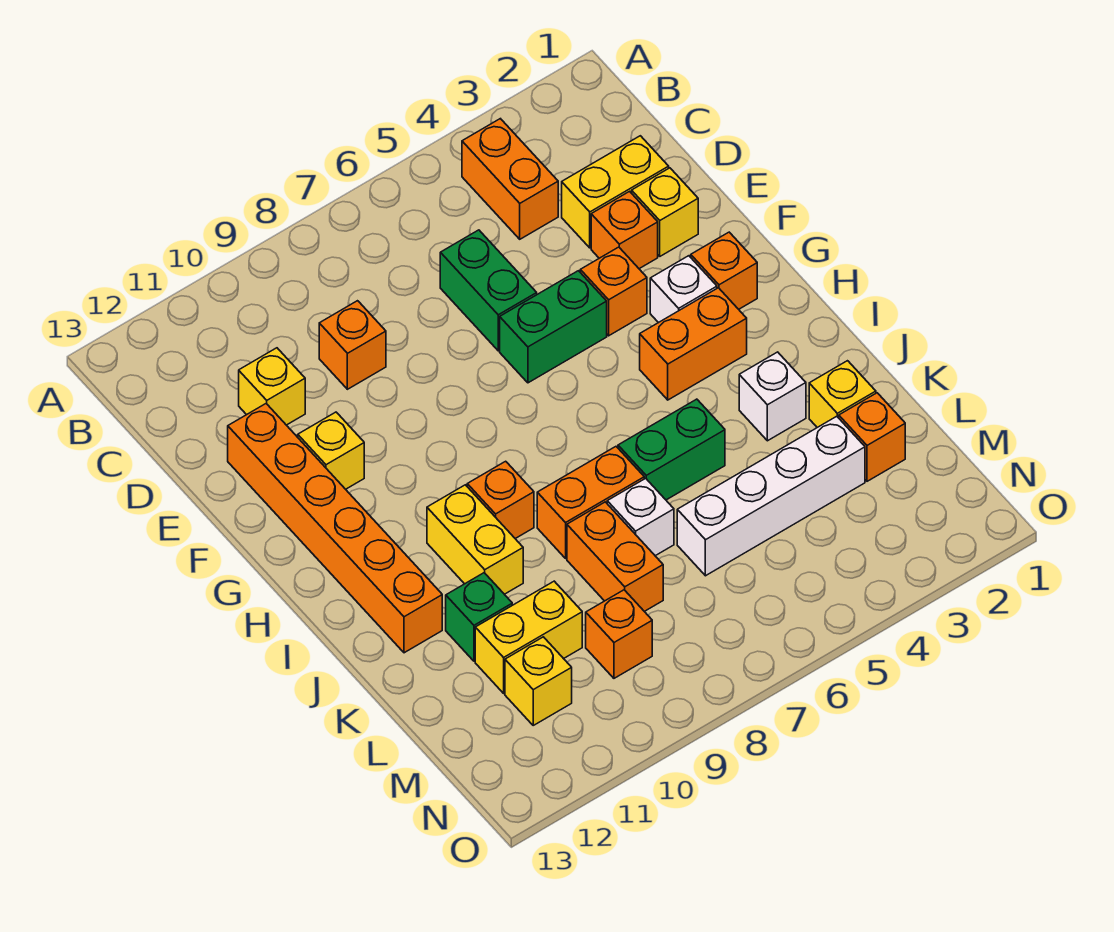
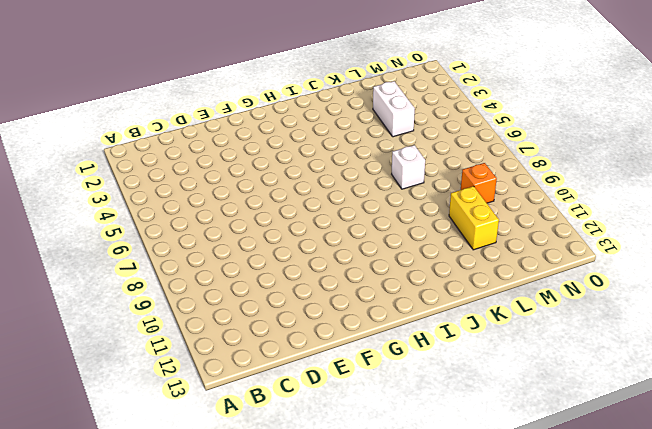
white brick L3:L4 level 1 -> white brick L3:L6 level 1
none -> orange brick B4:C4 level 1
none -> yellow brick D2:D3 level 1
none -> green brick D6:E6 level 1

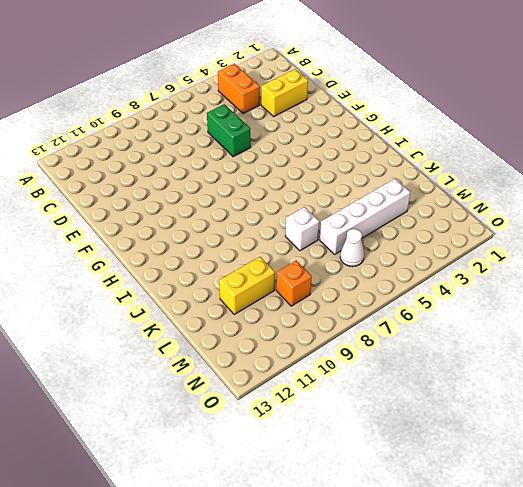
white cone M6 level 1 -> none
none -> orange brick D9 level 1
none -> yellow brick D11 level 1
none -> yellow brick E2 level 1

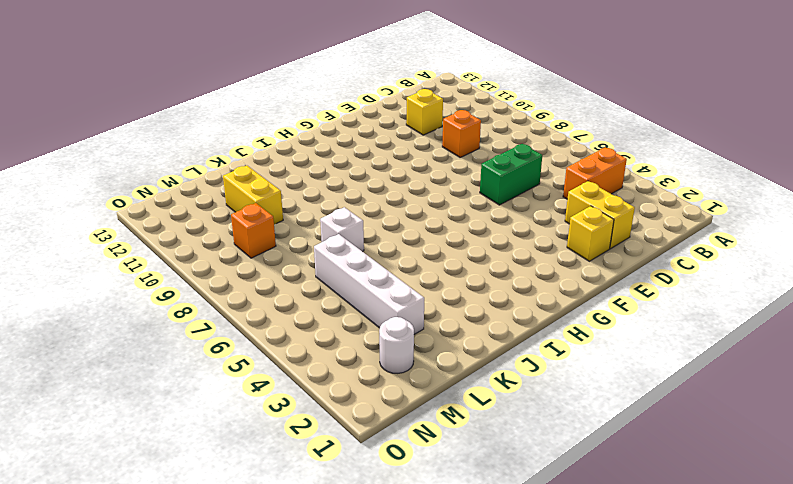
white round brick M2 level 1 -> none
none -> orange brick E3 level 1
none -> orange brick E12:J12 level 1
none -> orange brick F4 level 1

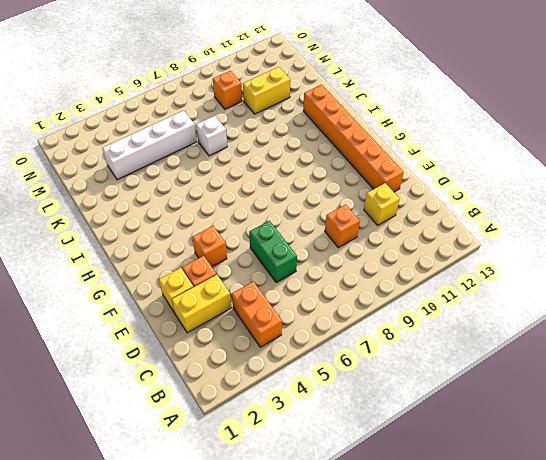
none -> green brick F5:F6 level 1
none -> yellow brick F11 level 1
none -> orange brick G2 level 1

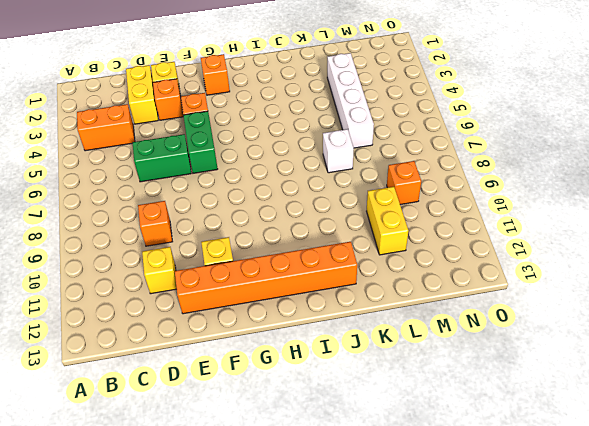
none -> white brick G3 level 1
none -> orange brick H3:H4 level 1
none -> orange brick I9 level 1

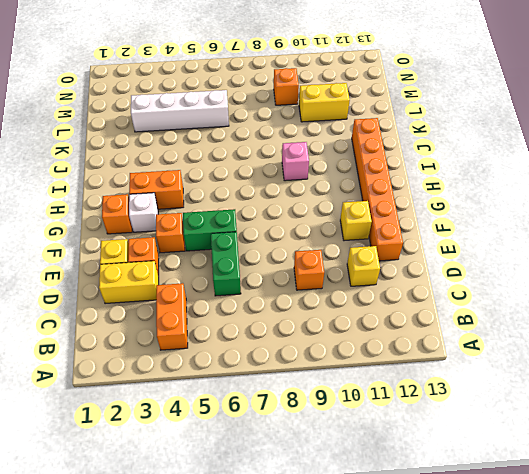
pink brick I9 level 1 -> orange brick I9 level 1
none -> yellow brick I10:J10 level 1
none -> white brick J3 level 1
none -> green brick J5:J6 level 1

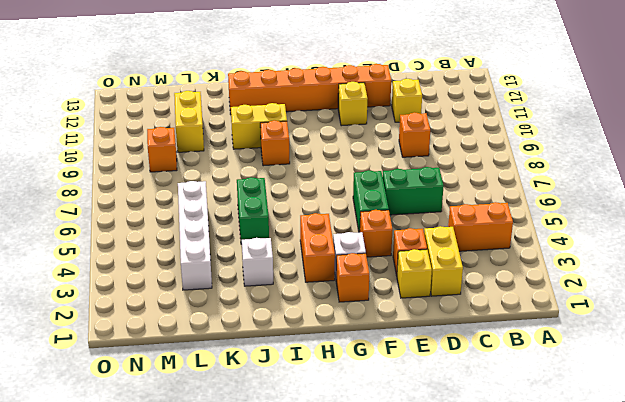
none -> orange brick J7:J8 level 1
none -> yellow brick K2 level 1
none -> white brick K7 level 1

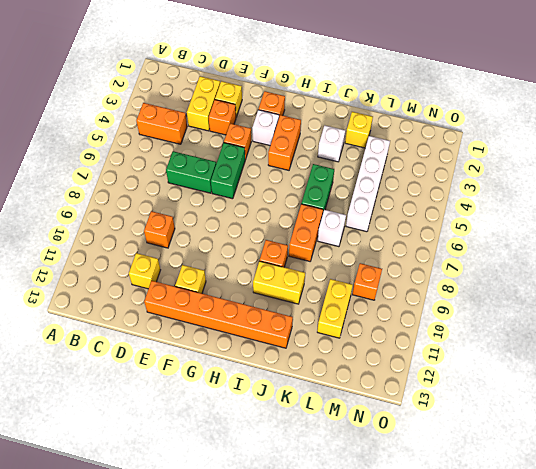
none -> orange brick K8:L8 level 1
none -> green brick K11 level 1
none -> orange brick L2 level 1

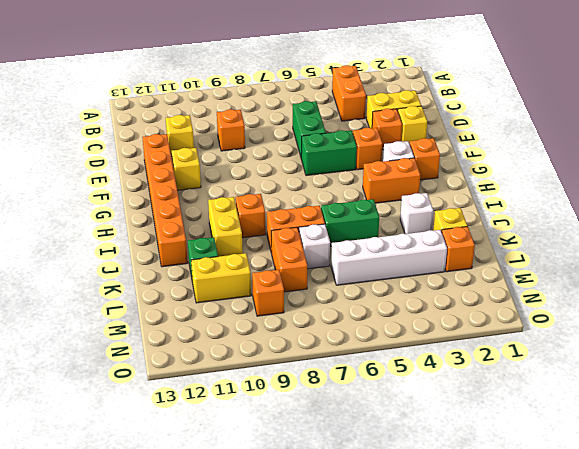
none -> yellow brick M11 level 1

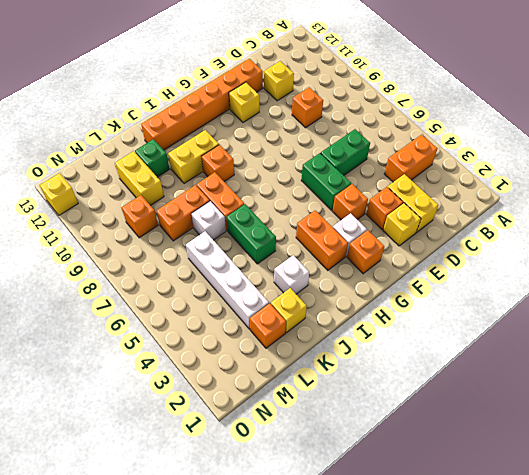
yellow brick O12 level 1 -> yellow brick M11 level 1

